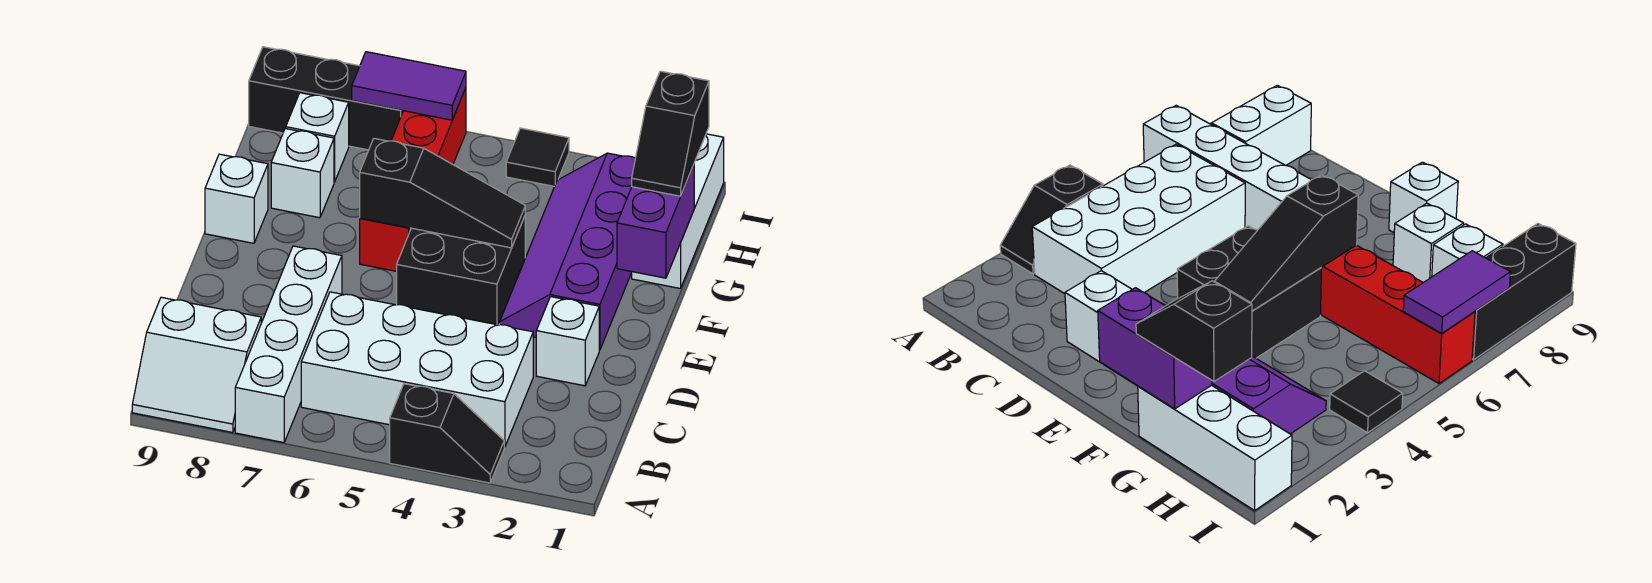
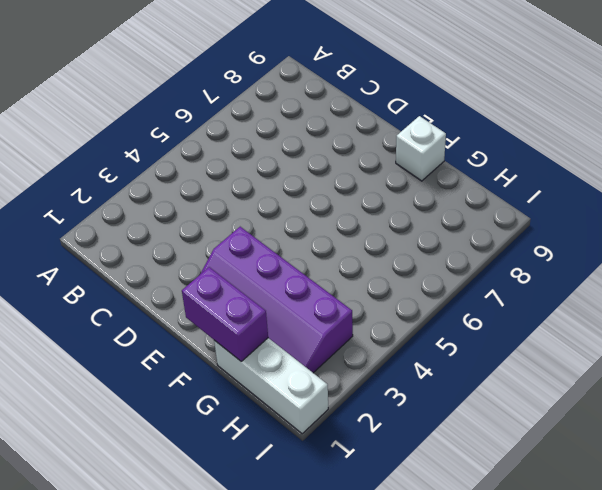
purple slope E2:H3 level 1 top 3 -> purple slope E2:H3 level 1 top 2
none -> black slope A3:A4 level 1 top 4
none -> white brick A7:D7 level 1
none -> white slope A8:B9 level 1 top B

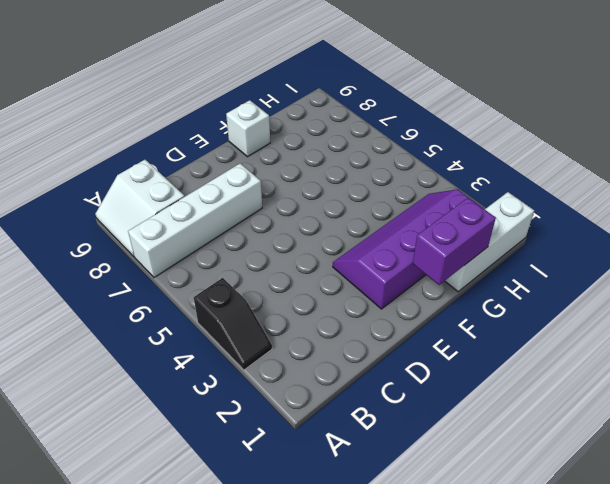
none -> white brick B3:C6 level 1
none -> white brick D2 level 1
none -> black brick E4:F5 level 1

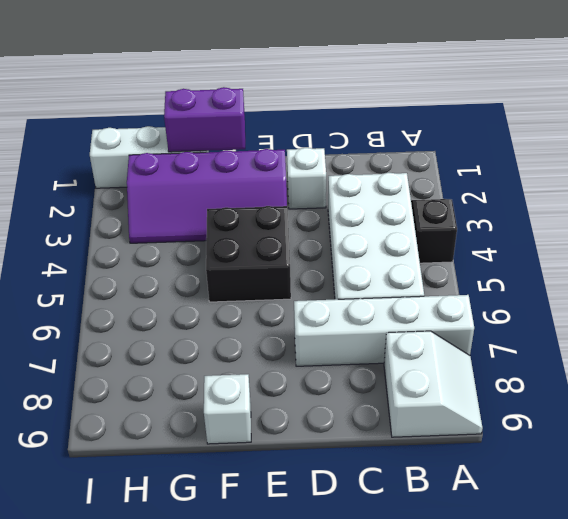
none -> red brick F6:I6 level 1
none -> white brick G8 level 1
none -> white brick H8 level 1

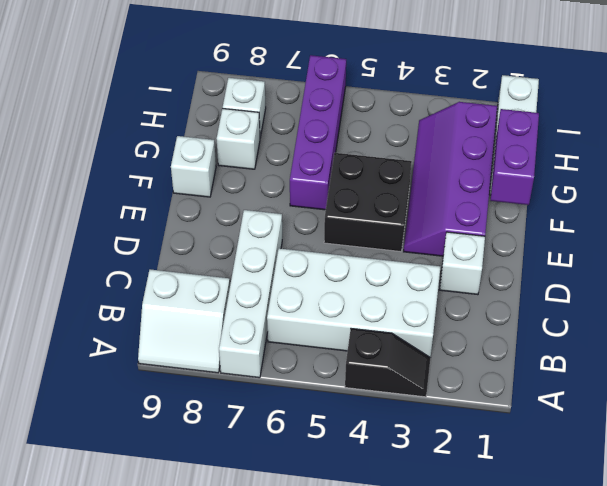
purple brick F6:I6 level 1 -> red brick F6:I6 level 1
none -> black tile I4 level 1
none -> black brick I7:I9 level 1
none -> black slope F4:F6 level 2 top 6

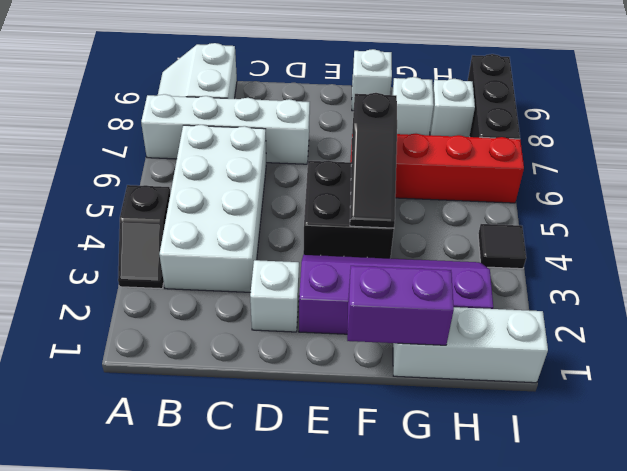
none -> purple tile I6:I7 level 2
none -> black slope G1:H1 level 3 top H

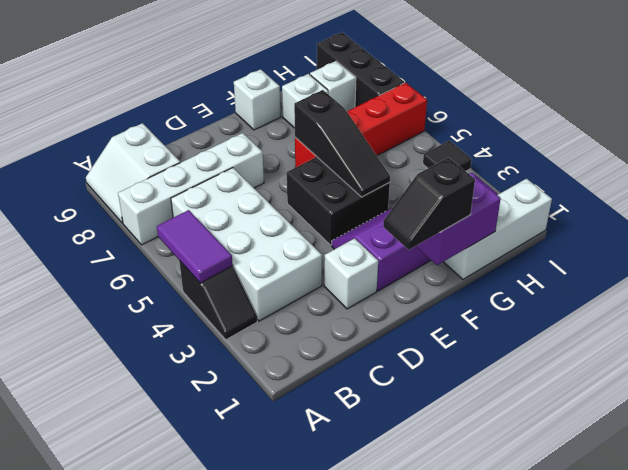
purple tile A4:A5 level 2 -> purple tile I6:I7 level 2
black slope E1:F1 level 3 top F -> black slope G1:H1 level 3 top H

